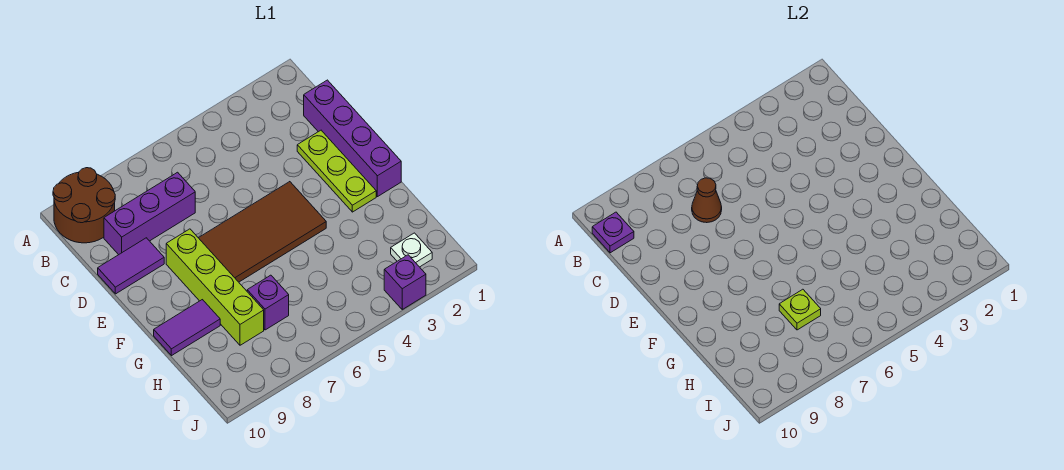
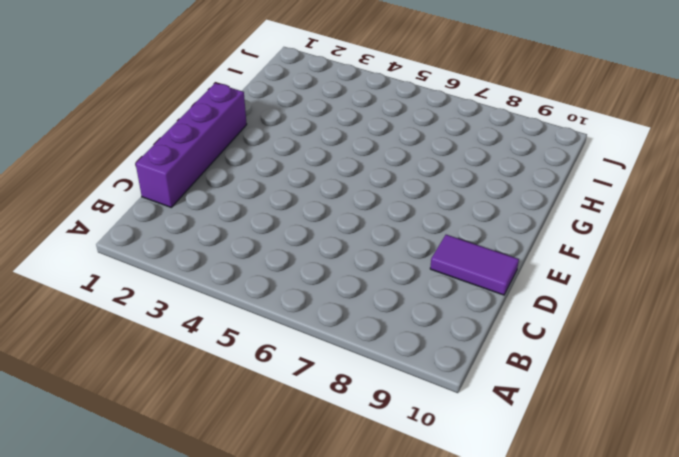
none -> brown round brick A9:B10 level 1
none -> purple brick C7:C9 level 1
none -> lime plate D2:F2 level 1

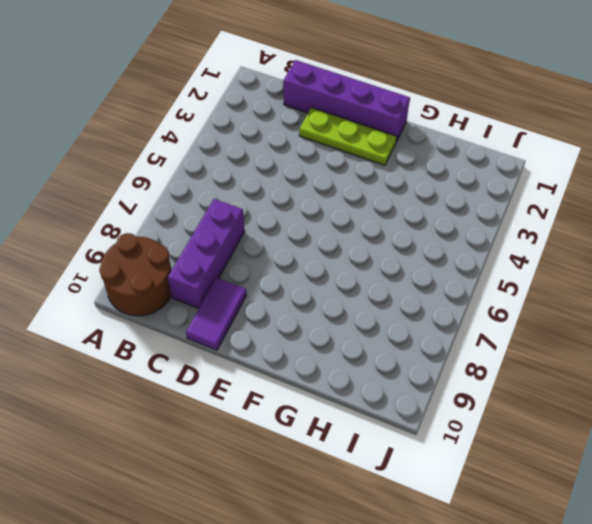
none -> brown tile E4:F7 level 1
none -> lime brick E8:H8 level 1
none -> purple tile G9:G10 level 1

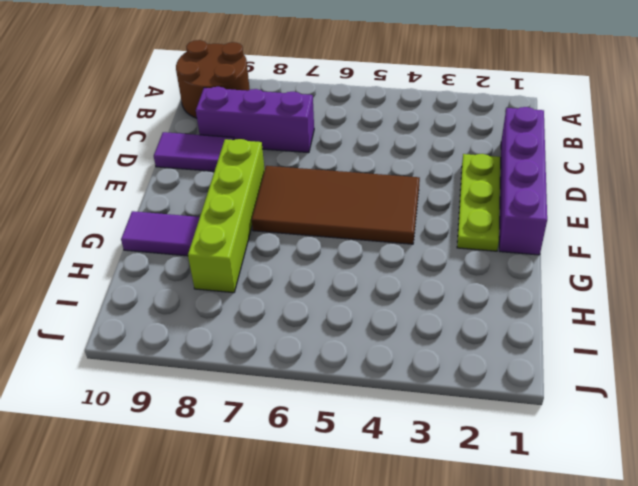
none -> purple brick H7 level 1
none -> white plate I2 level 1
none -> purple brick J3 level 1

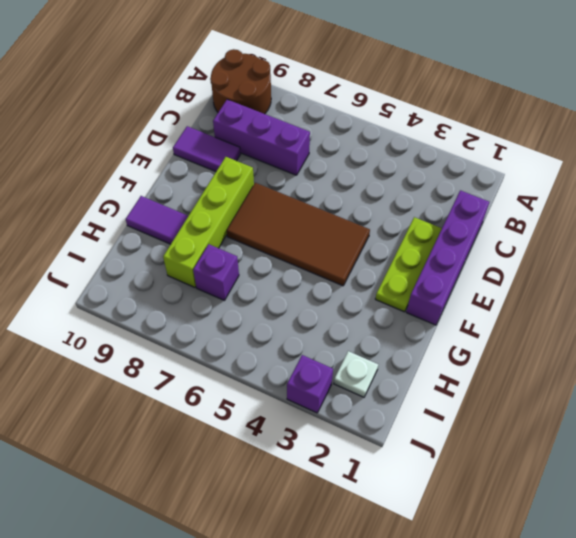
none -> purple plate B10 level 2
none -> brown cone C7 level 2
none -> lime plate H7 level 2

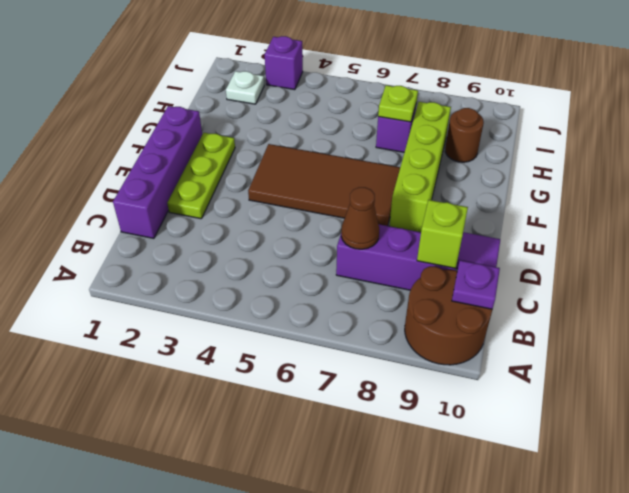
lime brick C9 level 2 -> none
brown round brick H9 level 1 -> none
none -> purple tile G9:G10 level 1

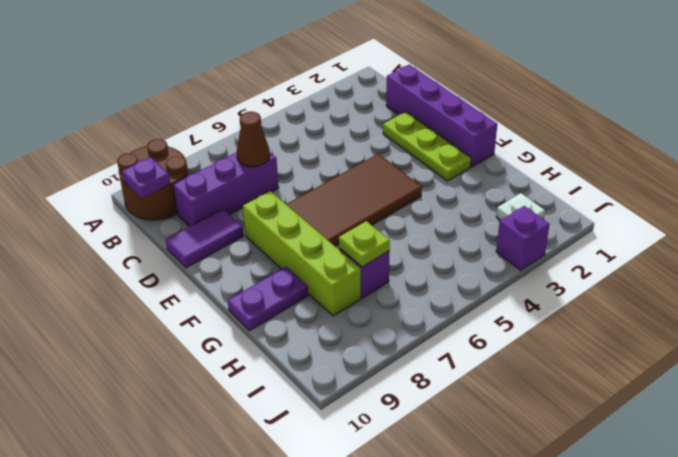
purple plate G9:G10 level 1 -> purple tile G9:G10 level 1

